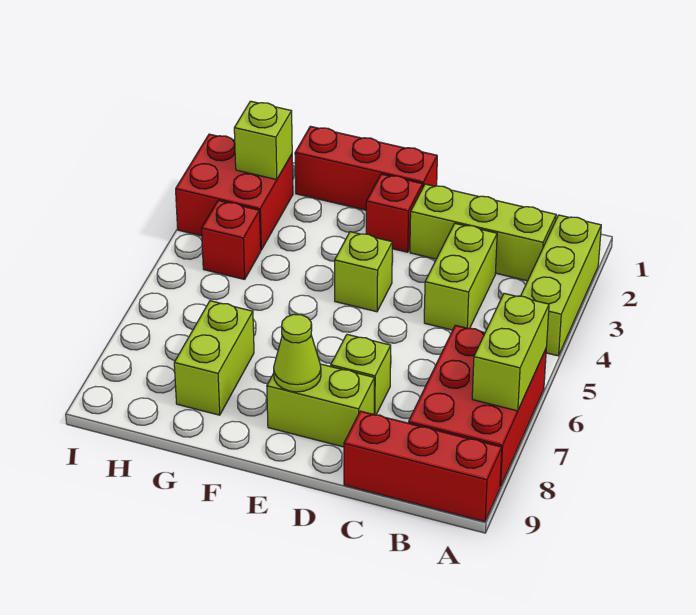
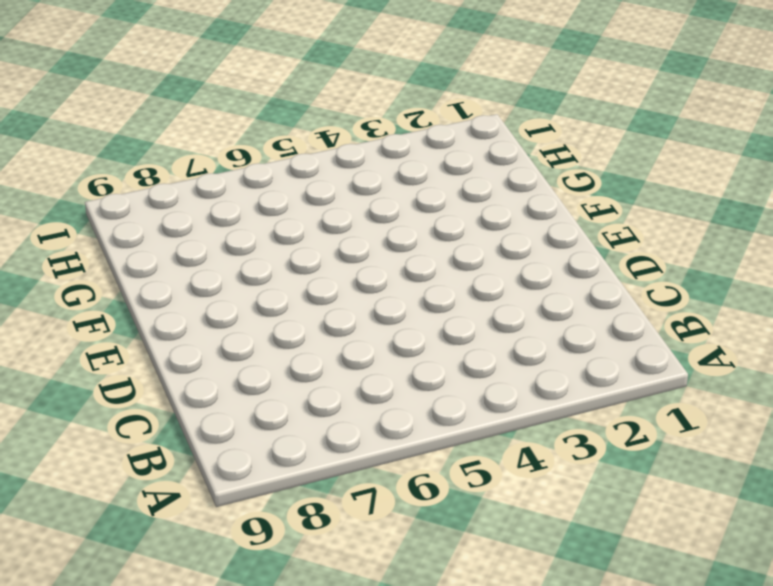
none -> lime brick A2:A4 level 1
none -> red brick A6:B8 level 1
none -> red brick A9:C9 level 1

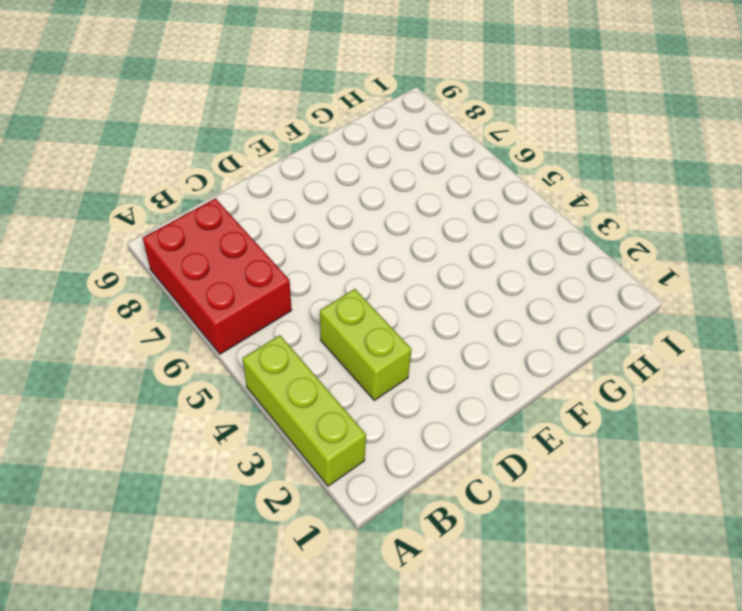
none -> red brick A9:C9 level 1
none -> lime brick B2:D2 level 1
none -> lime brick D7 level 1

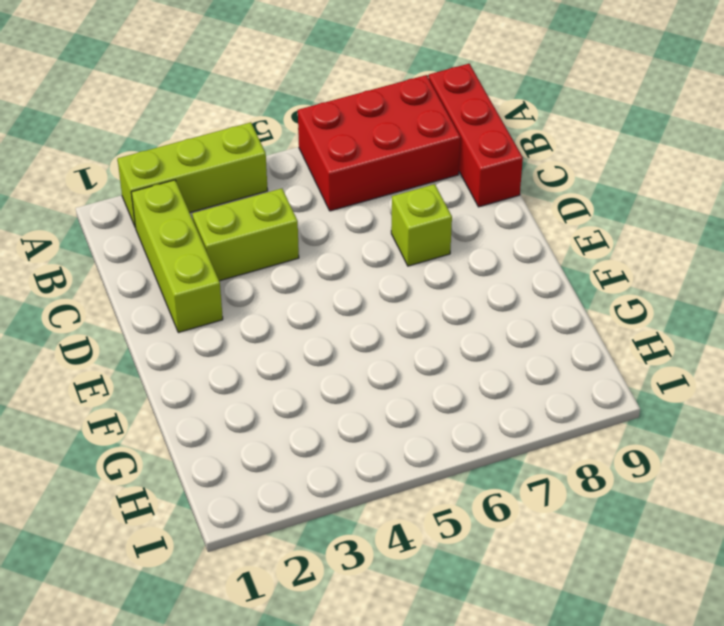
none -> lime brick D8:E8 level 1
none -> red brick E1:G1 level 1
none -> red brick E2 level 1

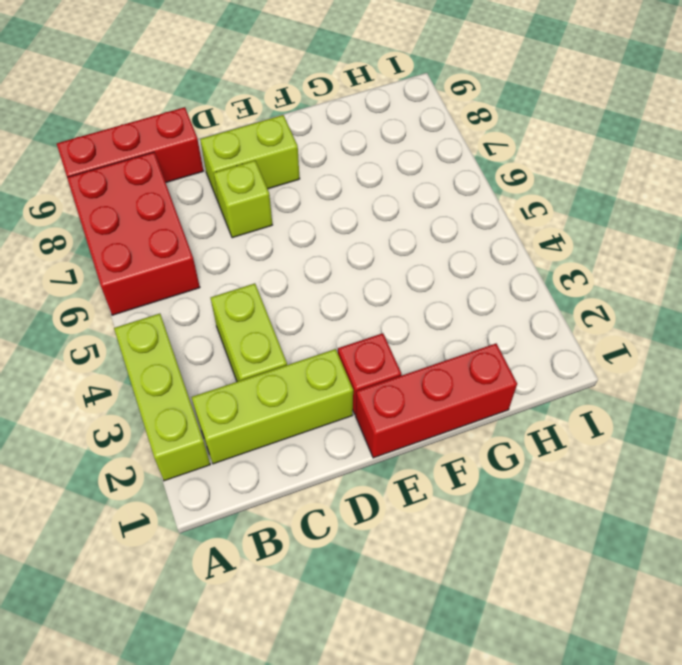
none -> lime brick E4 level 1
none -> lime brick G7:G8 level 1
none -> red brick H2:I3 level 1

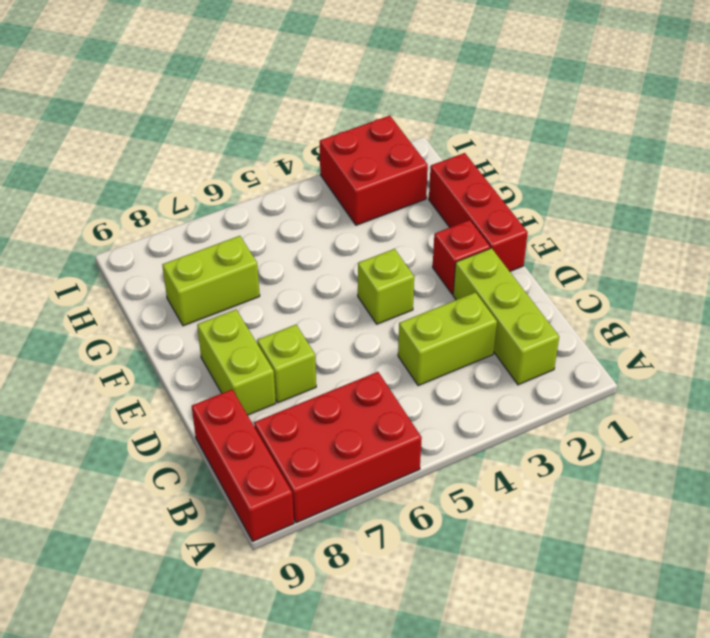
none -> lime brick A2:A4 level 1
none -> red brick H4 level 1
none -> lime brick A6:A7 level 2

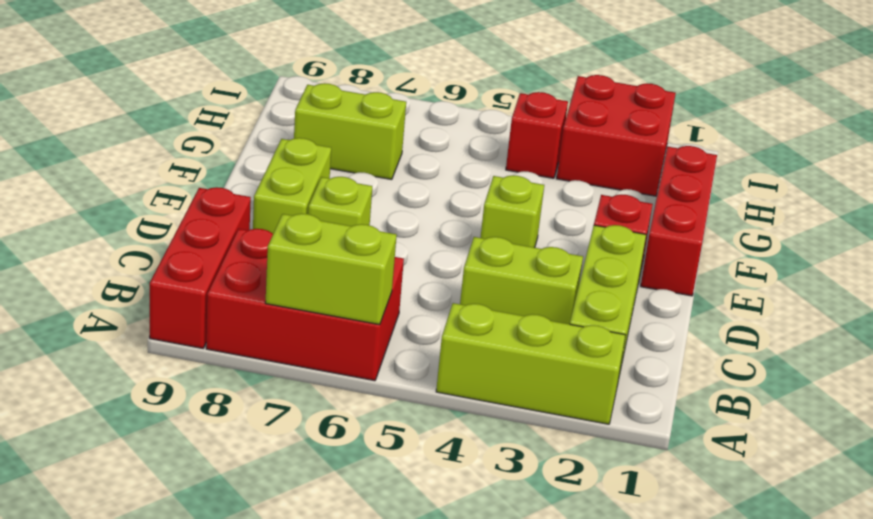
none -> lime cone E8 level 2
none -> lime brick H2 level 2

